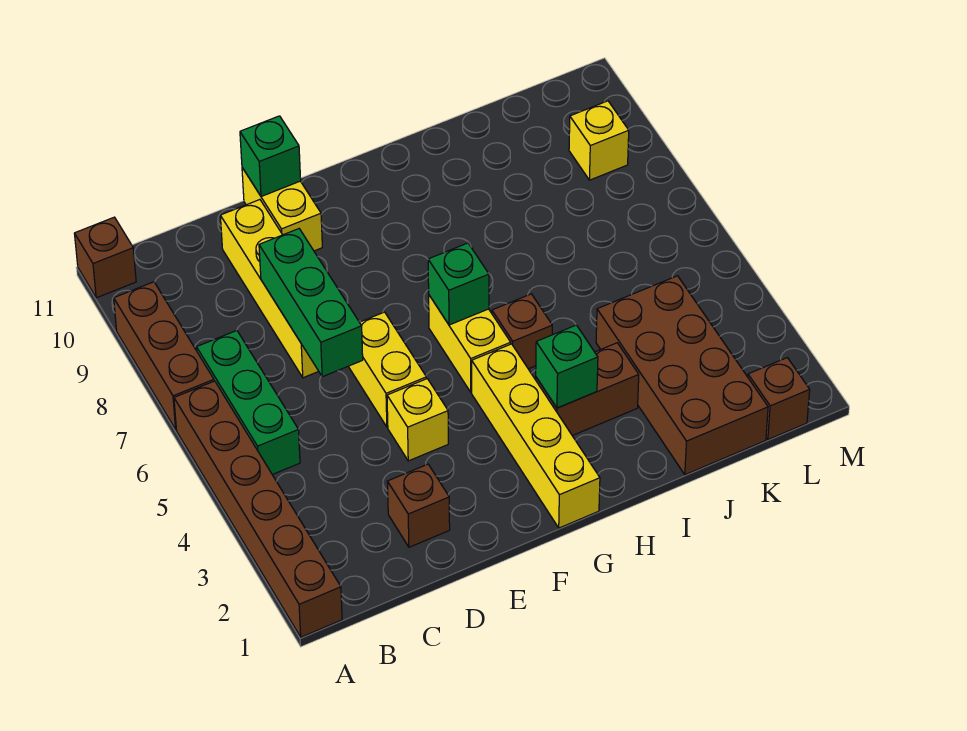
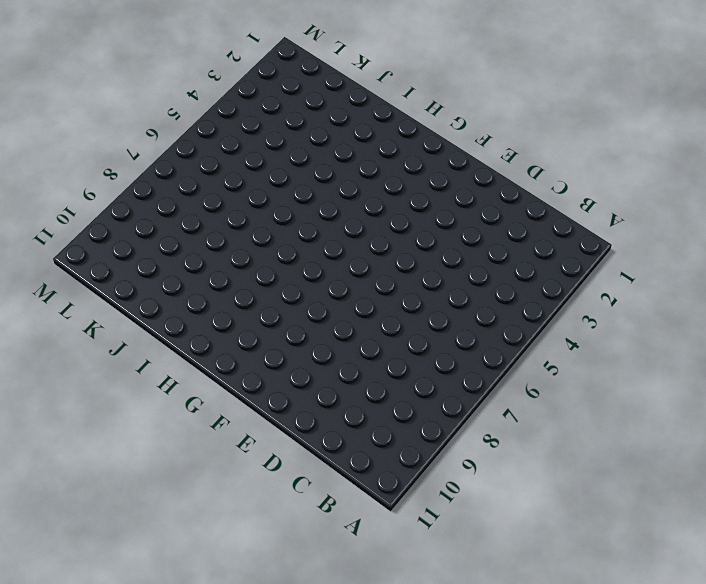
none -> brown brick A1:A6 level 1
none -> brown brick A7:A9 level 1
none -> brown brick A11 level 1

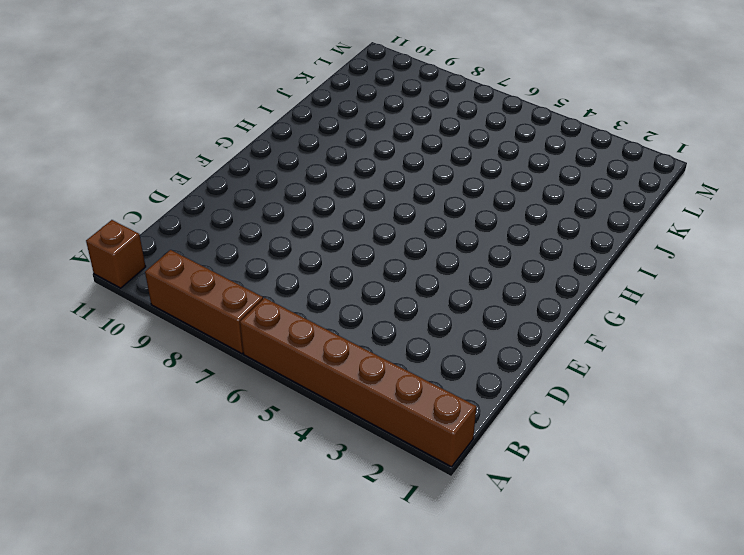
none -> green brick B5:B7 level 1
none -> brown brick D2 level 1
none -> yellow brick D7:D10 level 1

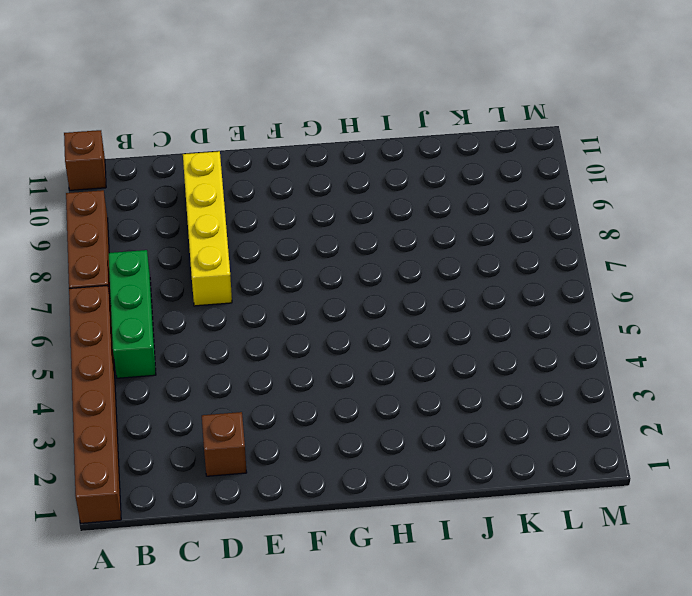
none -> yellow brick E4 level 1
none -> yellow brick E5:E6 level 1
none -> yellow brick E10:E11 level 1

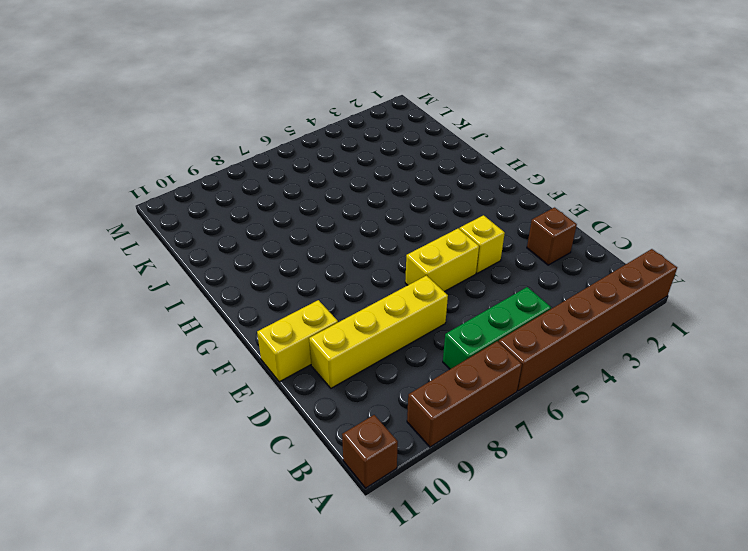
none -> yellow brick G1:G4 level 1
none -> yellow brick G5:G6 level 1
none -> brown brick H3:I3 level 1

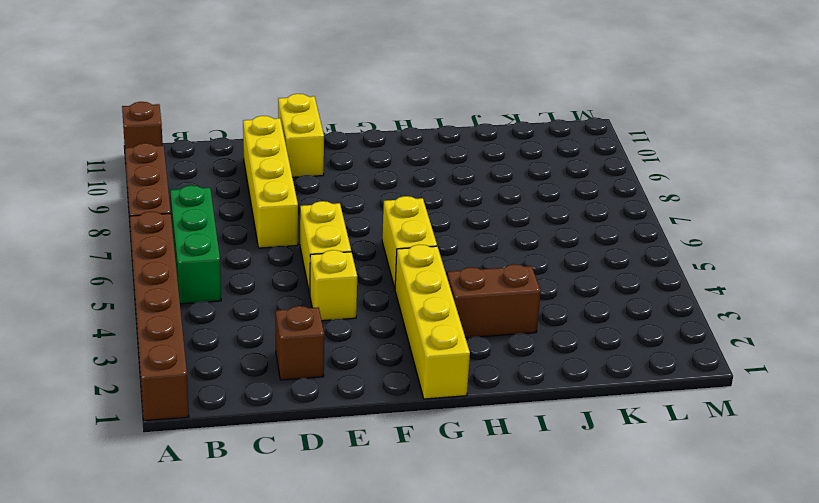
none -> brown brick H5 level 1
none -> brown brick J1:K4 level 1
none -> brown brick L1 level 1

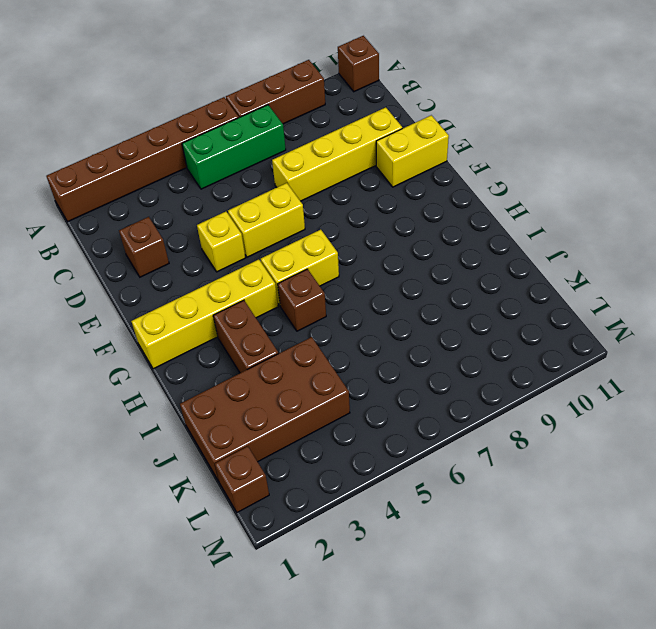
none -> yellow brick L9 level 1
none -> green brick D6:D8 level 2
none -> green brick E11 level 2

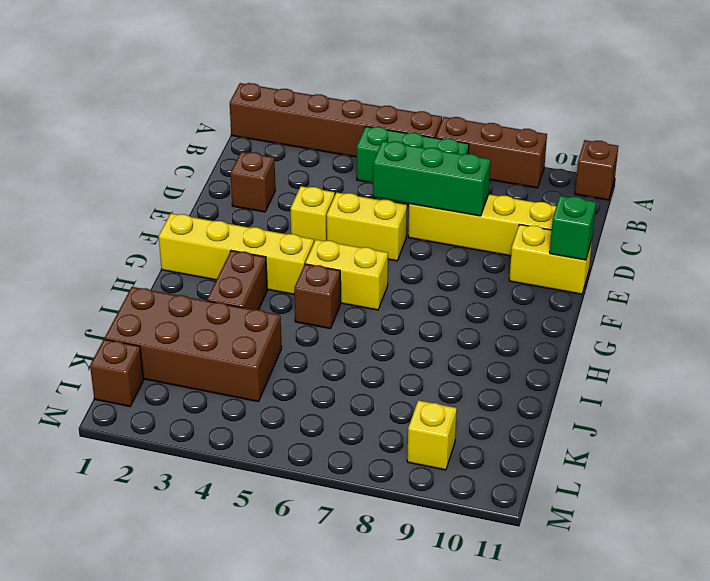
none -> green brick G6 level 2
none -> green brick H3 level 2

